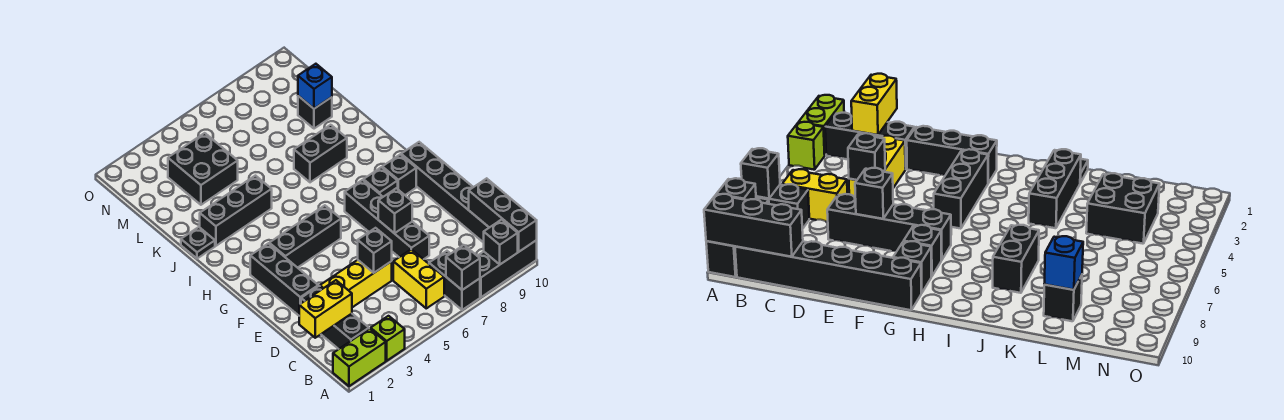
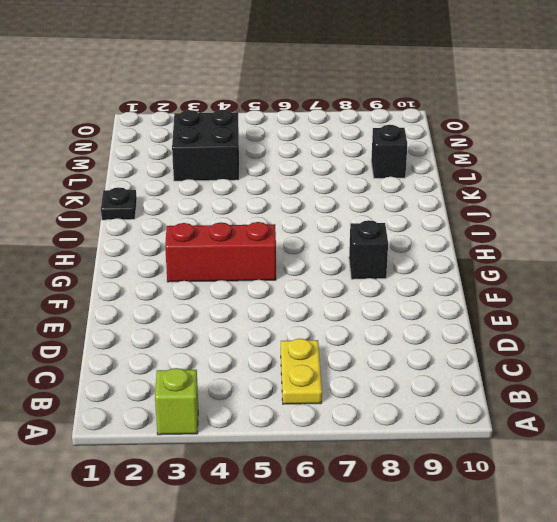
yellow plate B6:C6 level 1 -> yellow brick B6:C6 level 1
red brick G3:G5 level 1 -> black brick G3:G5 level 1
none -> lime brick A1:A2 level 1
none -> black brick A7:B7 level 1
none -> black brick A8:A10 level 1

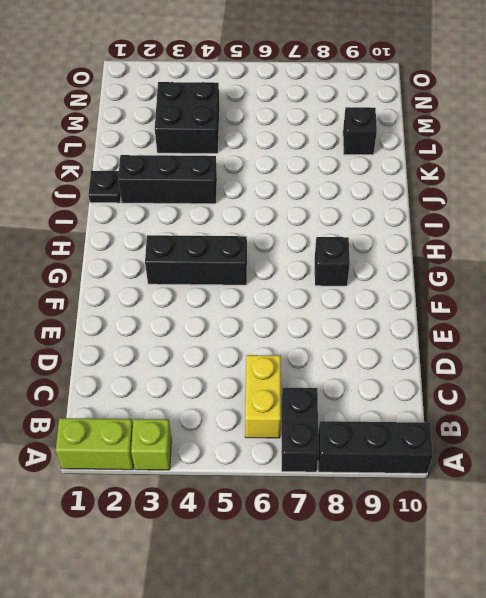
none -> black brick B2:D2 level 1
none -> black brick B10:G10 level 1
none -> yellow brick D3:D5 level 1

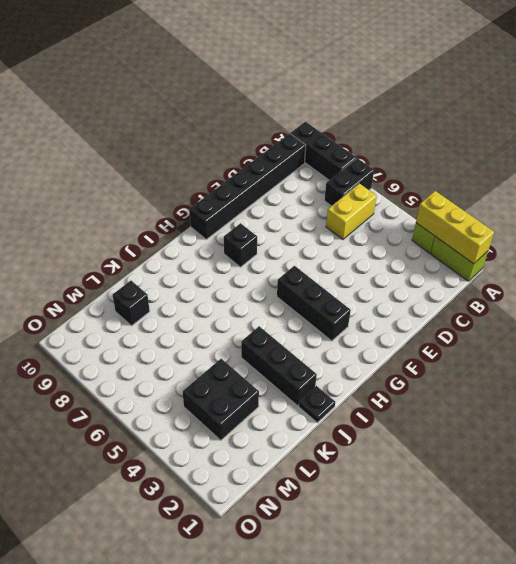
yellow brick A1:A3 level 2 -> yellow brick D3:D5 level 1
none -> black brick B2:D2 level 1
none -> black brick D7:G7 level 1
none -> black brick E2:G2 level 1

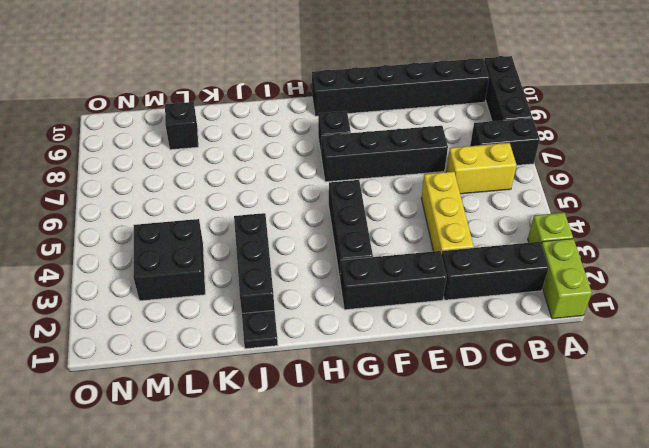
none -> black brick G9 level 1
none -> black brick J7:J8 level 1
none -> black brick A7 level 2

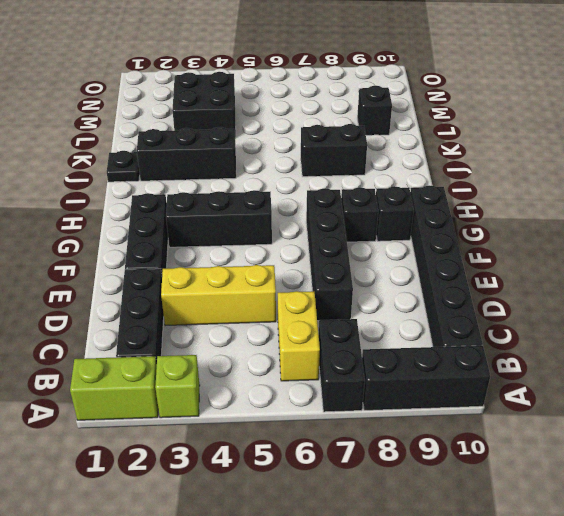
none -> black brick A7 level 2
none -> black brick A9 level 2
none -> black brick A10:C10 level 2

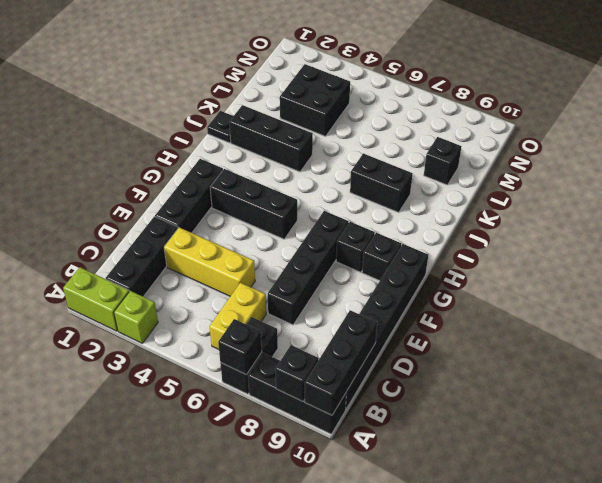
none -> yellow brick C1:C2 level 2
none -> black brick D5 level 2
none -> black brick E7 level 2

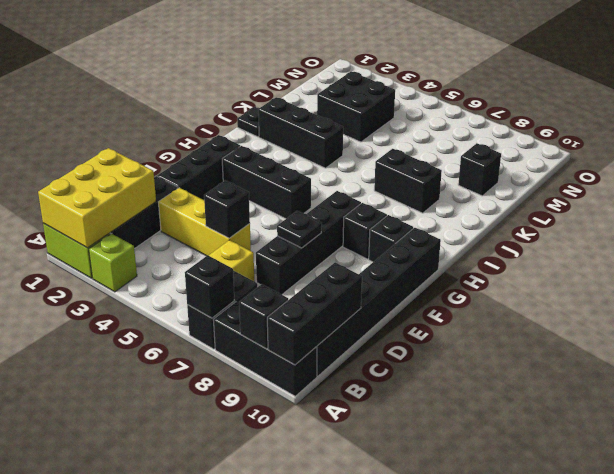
yellow brick A1:C2 level 2 -> yellow brick C1:C2 level 2
black plate E7 level 2 -> black brick E7 level 2
none -> blue brick L9 level 2

